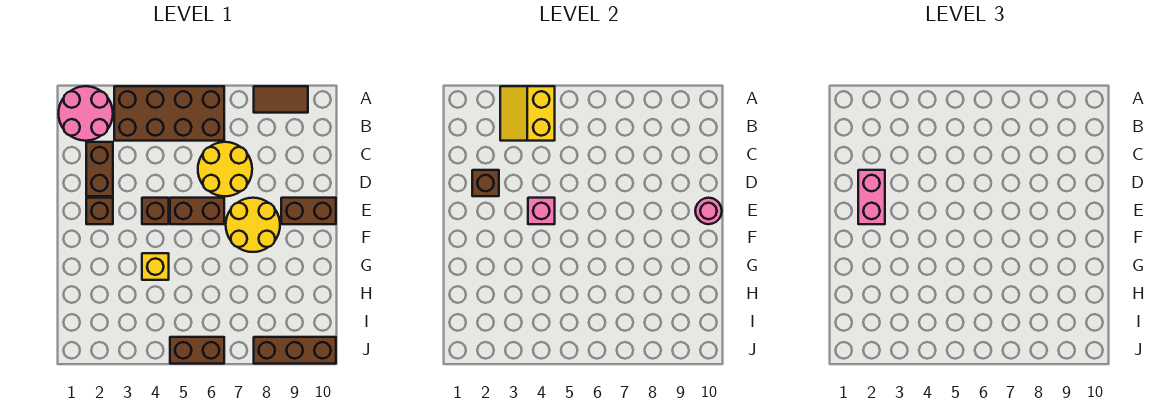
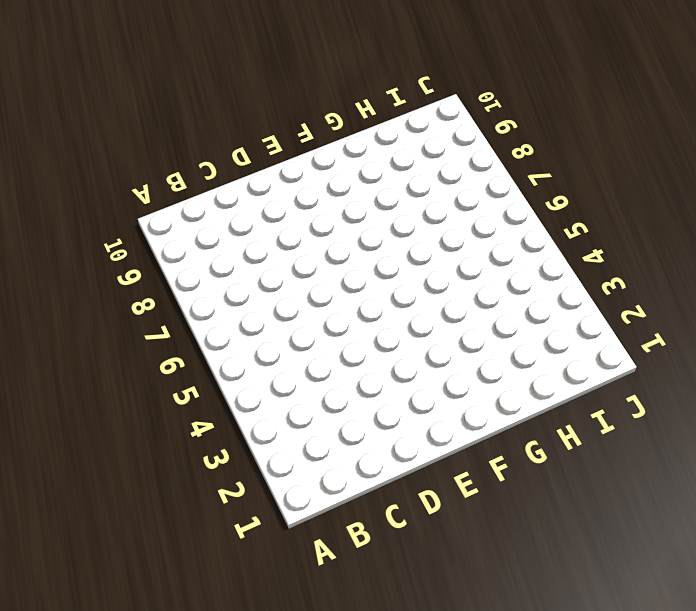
none -> pink round brick A1:B2 level 1
none -> brown brick A3:B6 level 1
none -> brown tile A8:A9 level 1

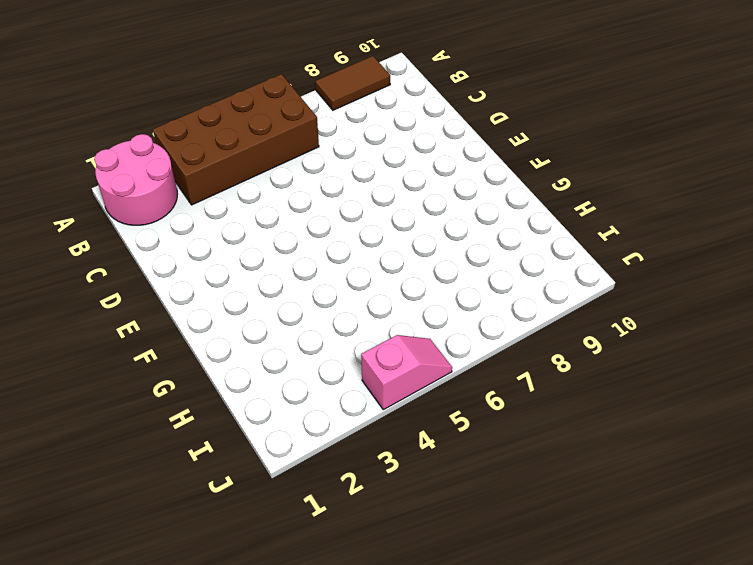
pink slope J4:J5 level 1 top 4 -> brown brick J5:J6 level 1
none -> brown brick C2:D2 level 1
none -> yellow round brick C6:D7 level 1
none -> brown brick E2 level 1

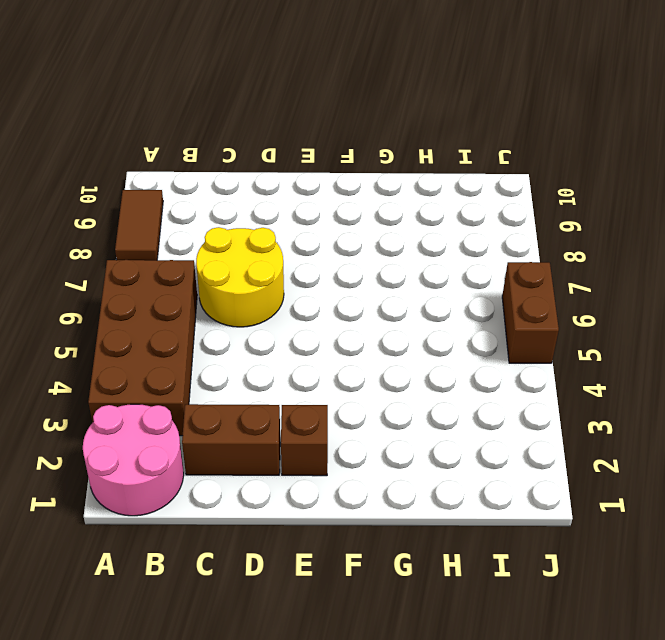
none -> brown brick E4 level 1
none -> brown brick E5:E6 level 1
none -> yellow round brick E7:F8 level 1

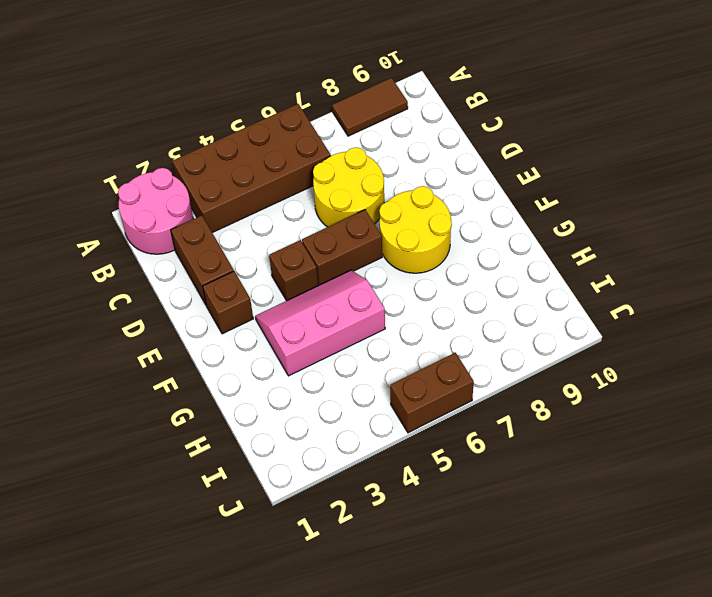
pink slope F3:G5 level 1 top G -> yellow brick G4 level 1
none -> brown brick E9:E10 level 1
none -> brown brick J8:J10 level 1
none -> yellow slope A3:B4 level 2 top 4

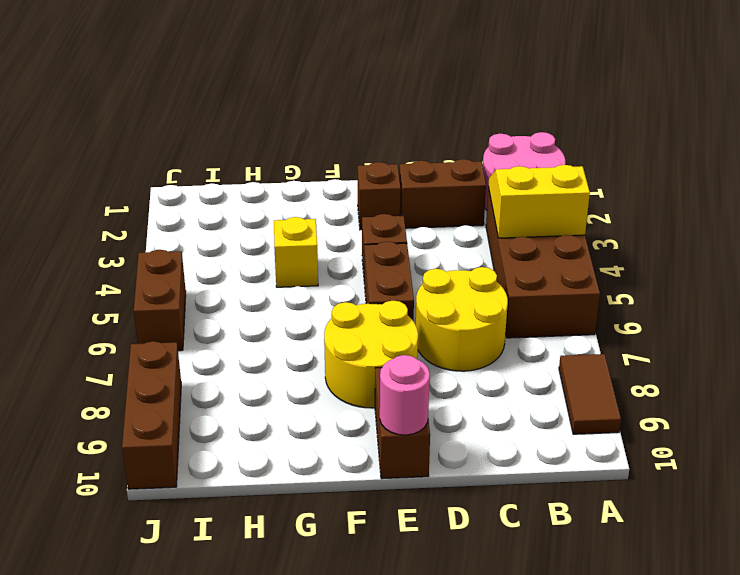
none -> brown brick D2 level 2
none -> pink brick E4 level 2
none -> pink brick D2:E2 level 3

